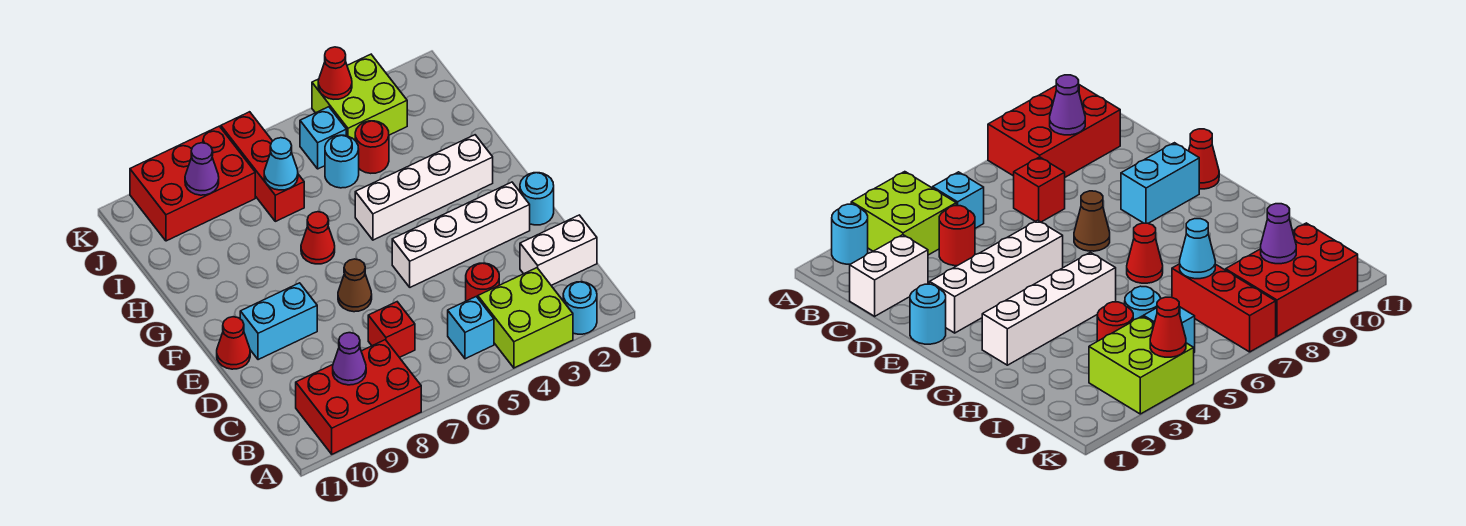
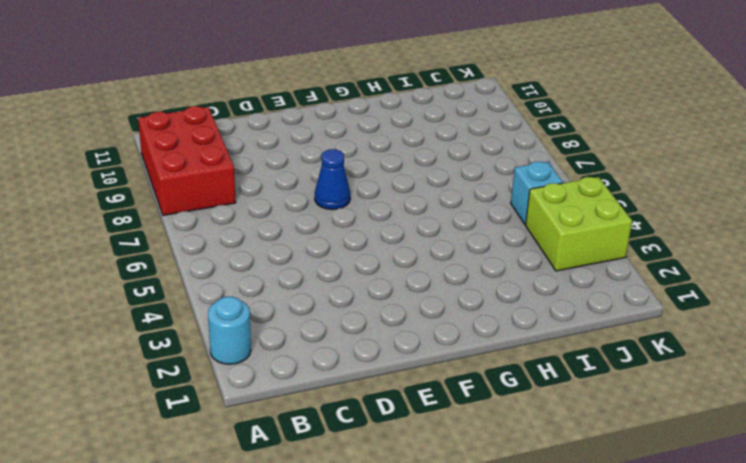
blue cone E7 level 1 -> brown cone E7 level 1
none -> lime brick A3:B4 level 1
none -> cyan brick B5 level 1
none -> white brick C1:C2 level 1

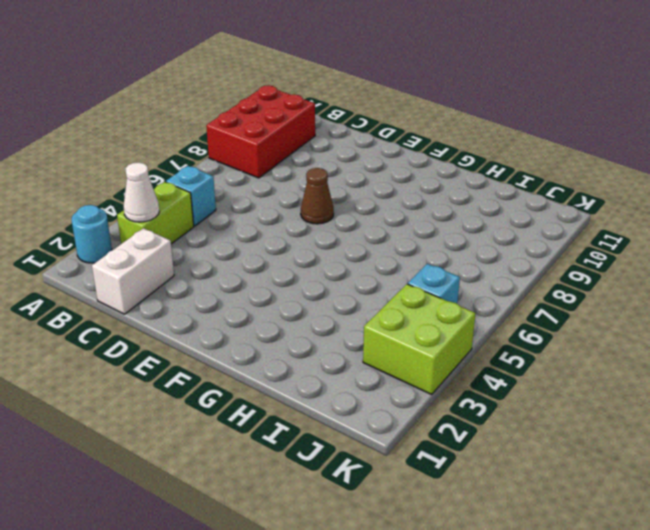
lime brick B3:B4 level 1 -> lime brick A3:B4 level 1
white cone B3 level 2 -> none
none -> red round brick C4 level 1
none -> red brick C7 level 1
none -> cyan round brick E1 level 1

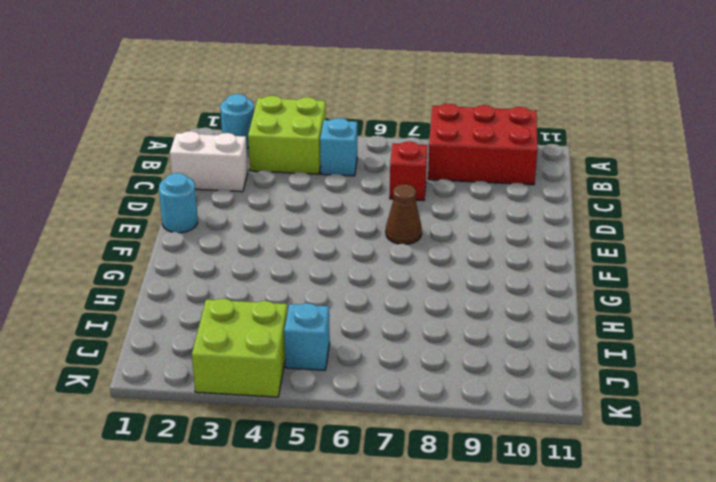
none -> red round brick C4 level 1
none -> white brick E2:E5 level 1
none -> cyan brick E9:E10 level 1

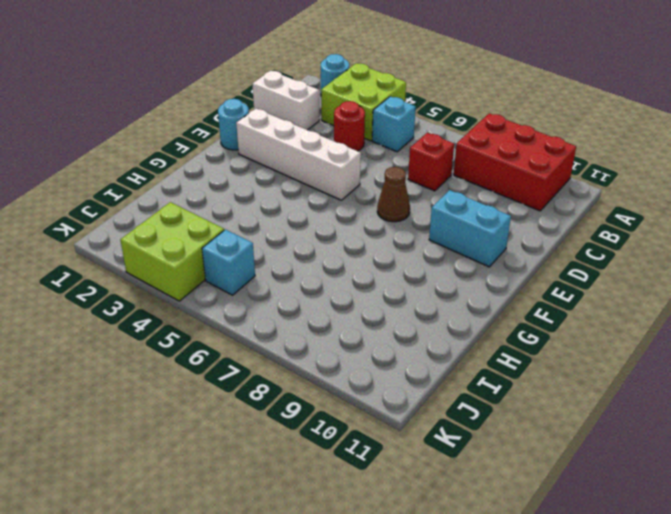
none -> red cone E11 level 1
none -> white brick G2:G5 level 1
none -> red cone G7 level 1

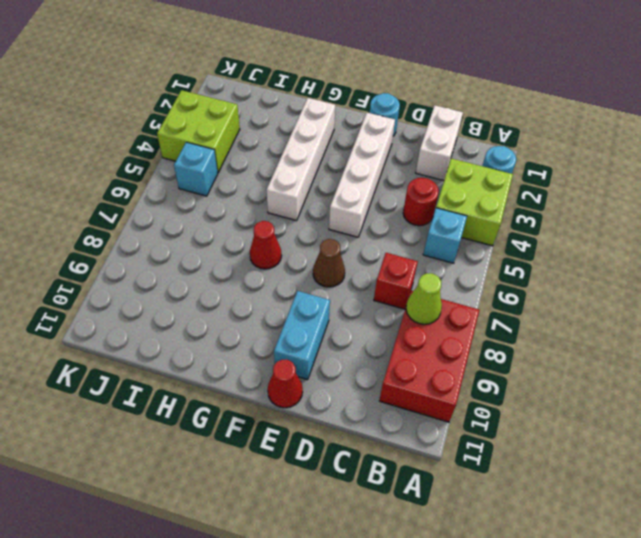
lime cone B8 level 2 -> none
none -> red round brick I4 level 1
none -> cyan round brick I5 level 1
none -> red brick I7:K7 level 1

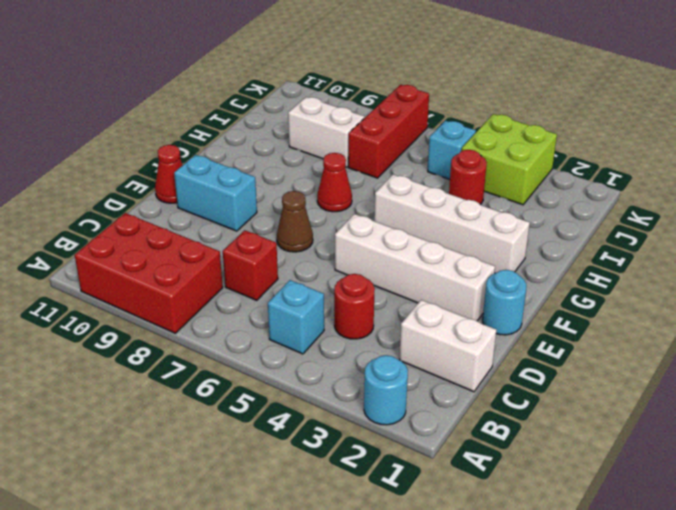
white brick I8:I9 level 1 -> none
none -> lime brick A3:B4 level 1
none -> cyan round brick I5 level 1
none -> red brick J8:K10 level 1

